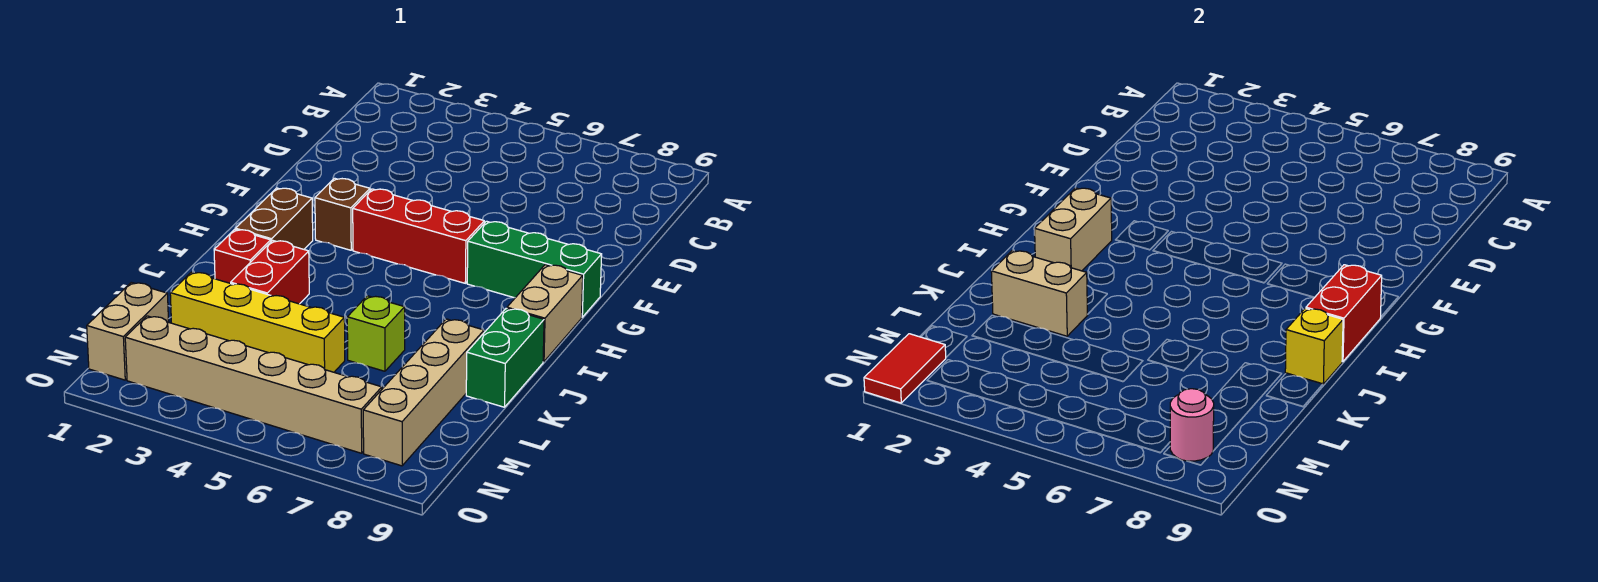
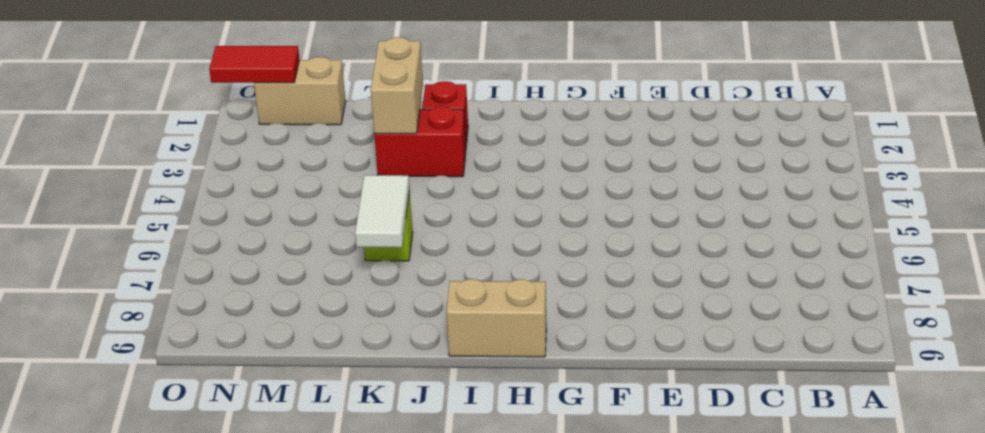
white tile K6:K7 level 2 -> none
none -> brown brick G3 level 1
none -> red brick G4:G6 level 1
none -> green brick G7:G9 level 1

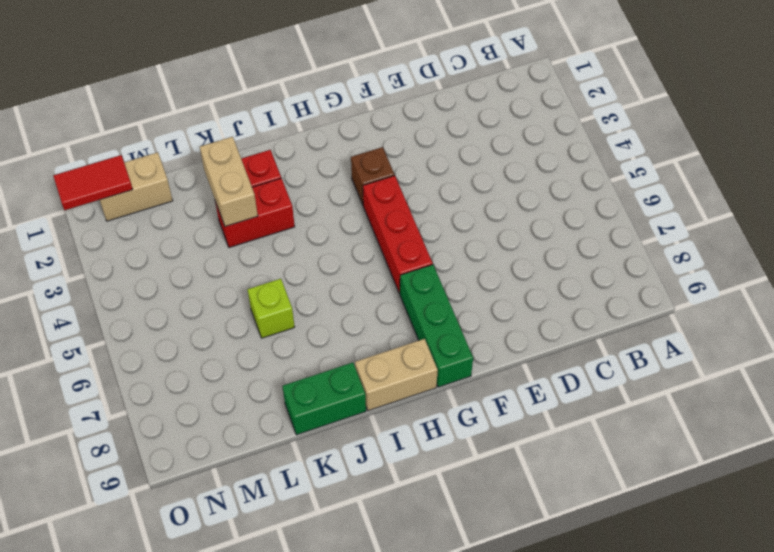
none -> brown brick H2:I2 level 1
none -> tan brick K8:N8 level 1
none -> yellow brick L2:L5 level 1

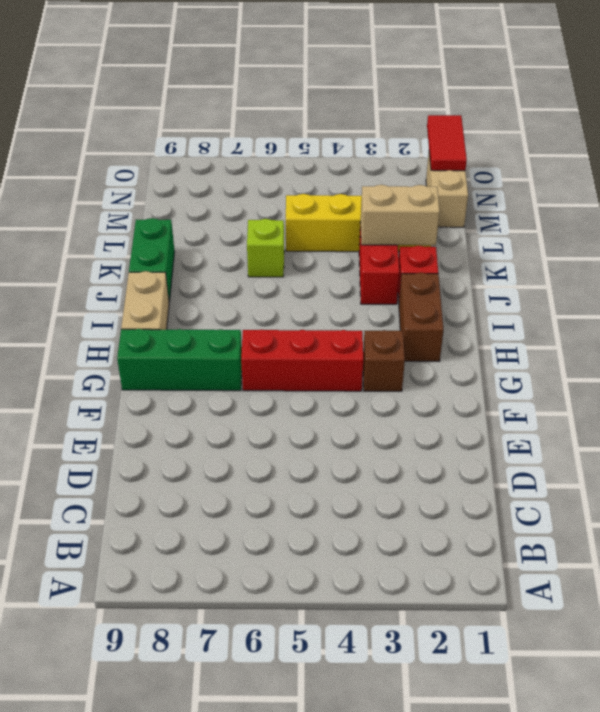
none -> tan brick K8:N8 level 1
none -> tan brick N2:N7 level 1
none -> tan brick H2:I2 level 2

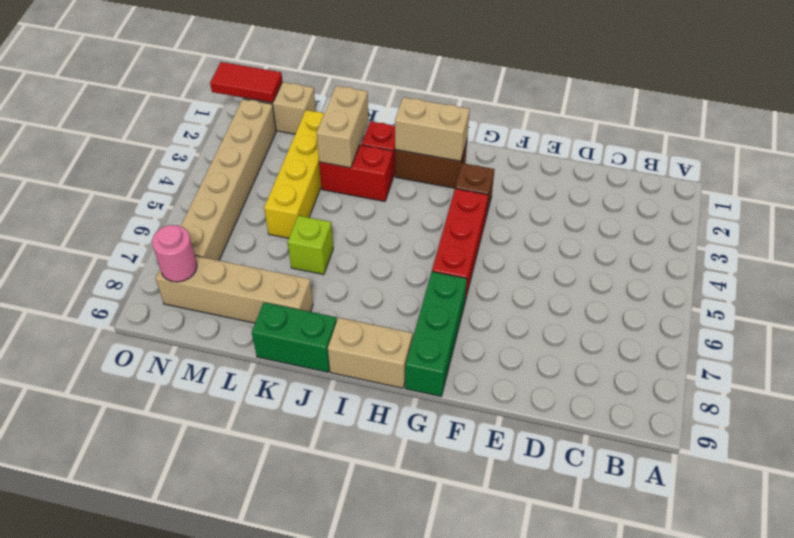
none -> red brick H9:I9 level 2
none -> yellow brick J9 level 2

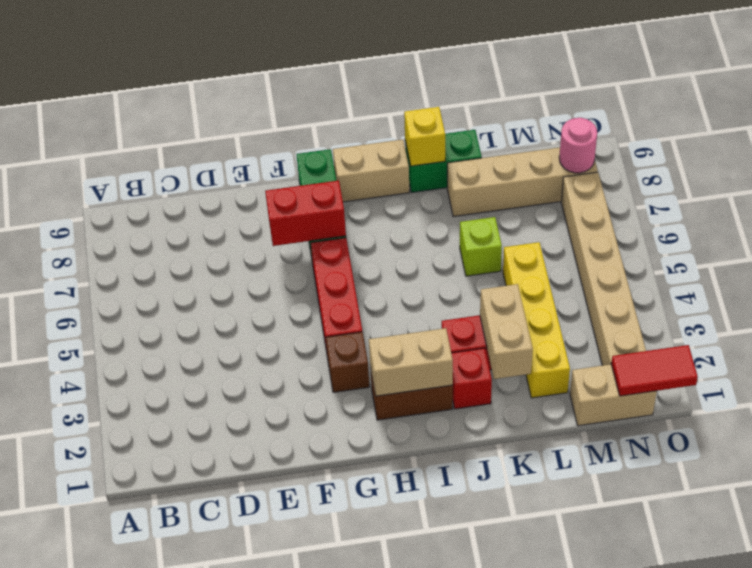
red brick F7:G7 level 2 -> red brick H9:I9 level 2

